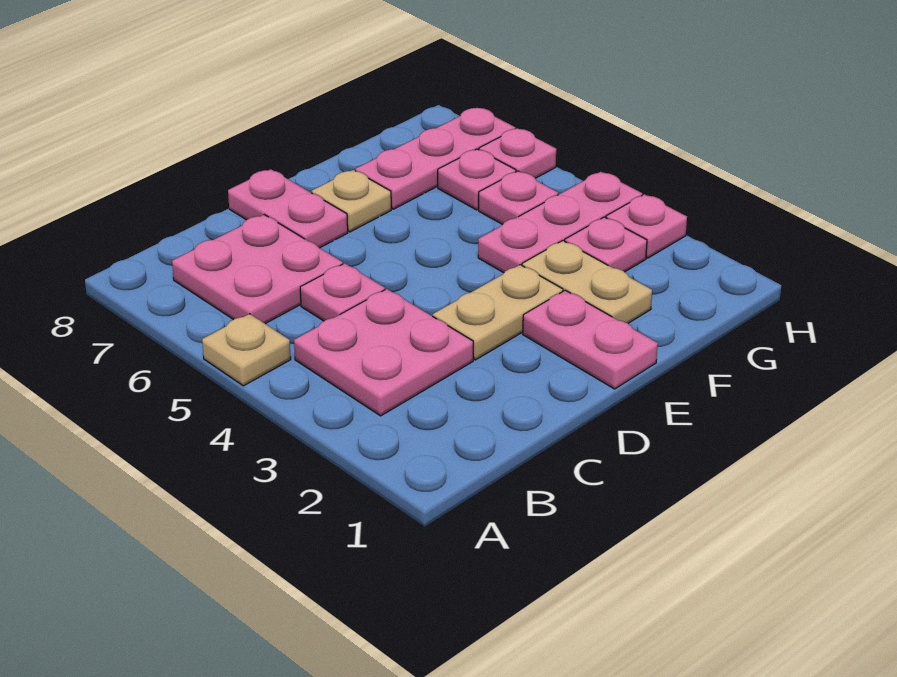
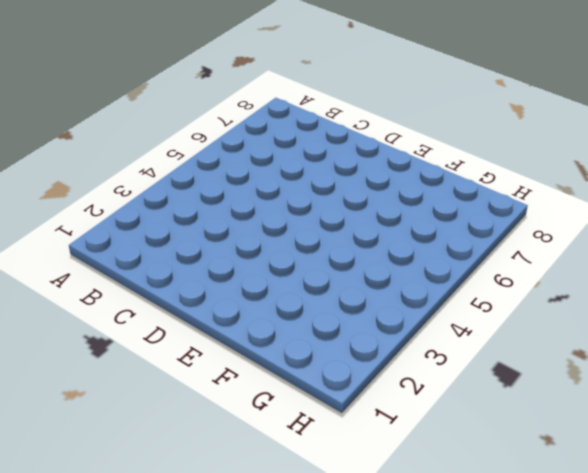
none -> tan plate A5 level 1
none -> pink plate B3:C4 level 1
none -> pink plate B6:C7 level 1

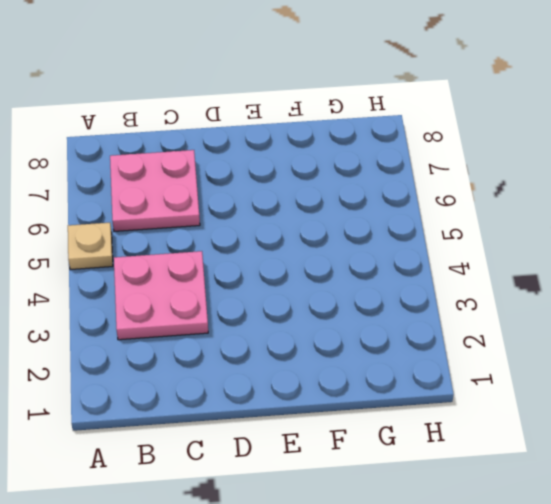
none -> pink plate C5 level 1
none -> tan plate D3:E3 level 1
none -> pink plate D7:D8 level 1

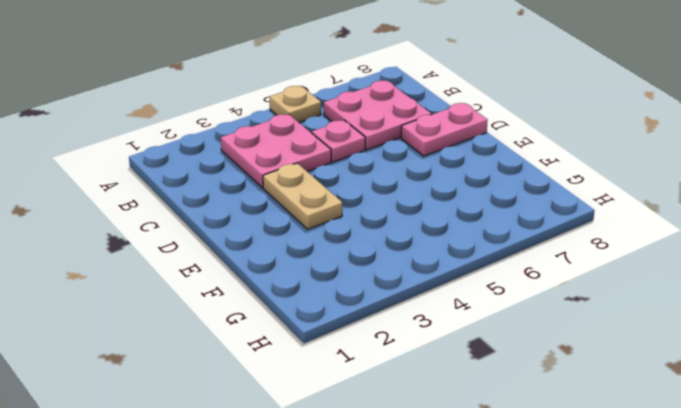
none -> pink plate E1:E2 level 1
none -> tan plate E7 level 1
none -> tan plate F2:F3 level 1

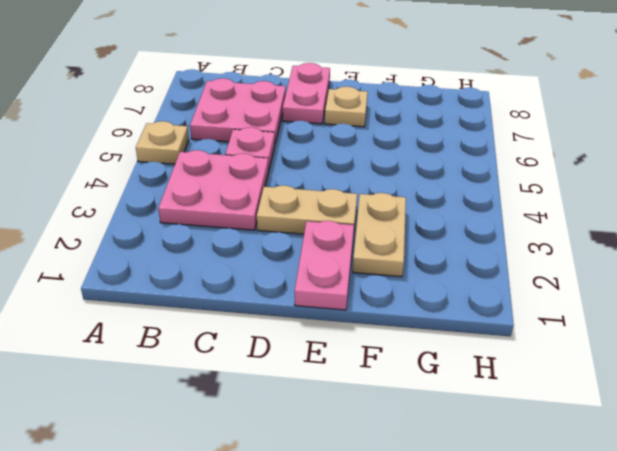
none -> pink plate F4:H4 level 1
none -> pink plate F7:H7 level 1
none -> pink plate G3 level 1

